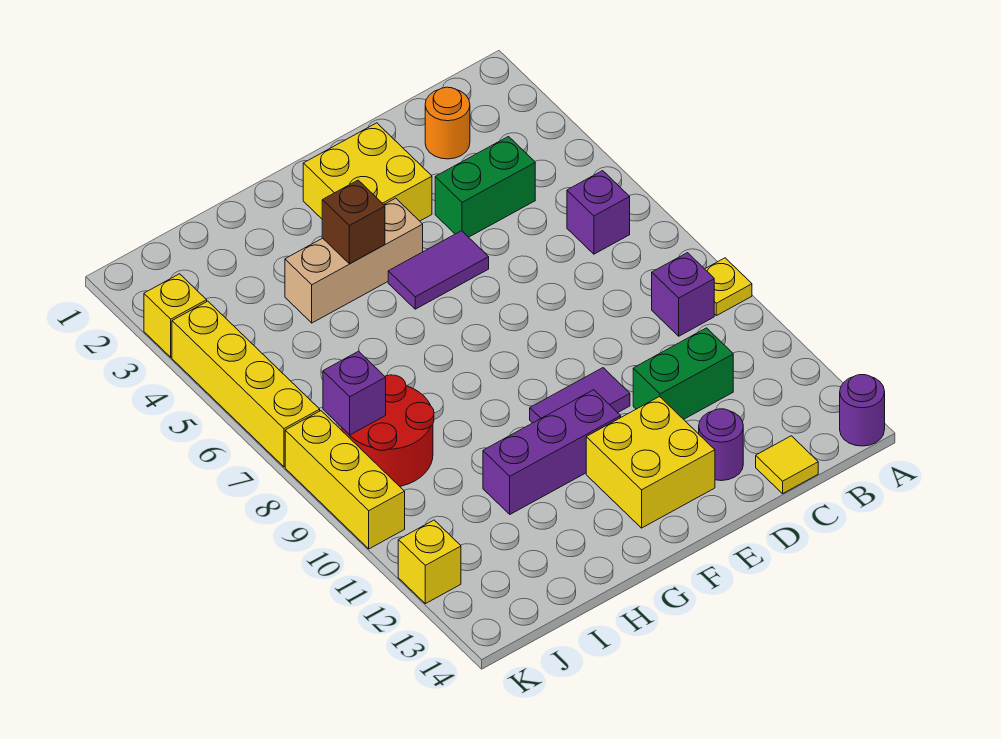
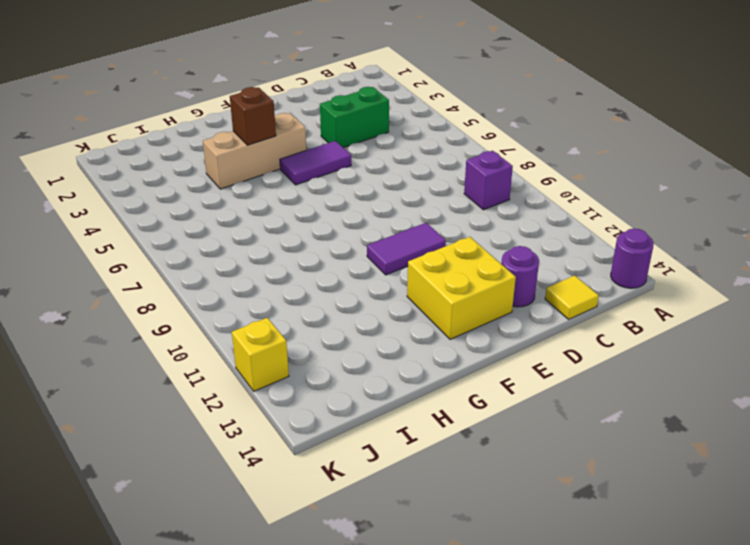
none -> yellow plate A9 level 1
none -> purple brick B6 level 1
none -> orange round brick C2 level 1

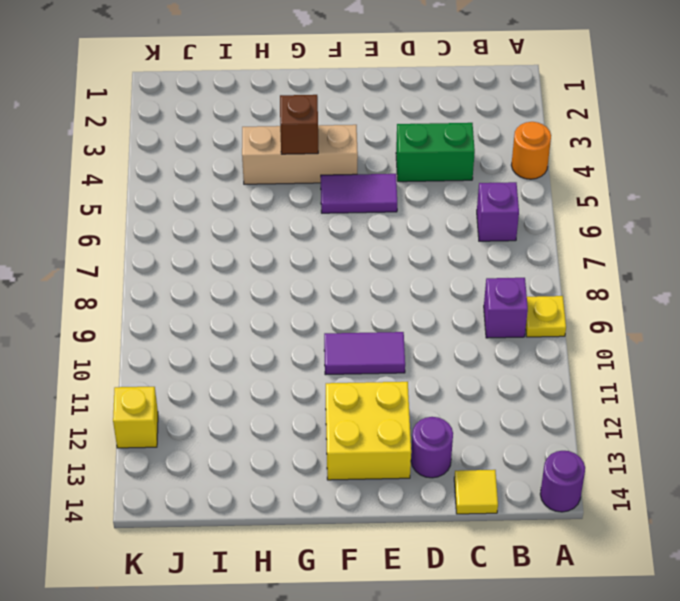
orange round brick A4 level 1 -> orange round brick C2 level 1
none -> green brick C11:D11 level 1
none -> yellow brick E2:F3 level 1
none -> purple brick F11:H11 level 1

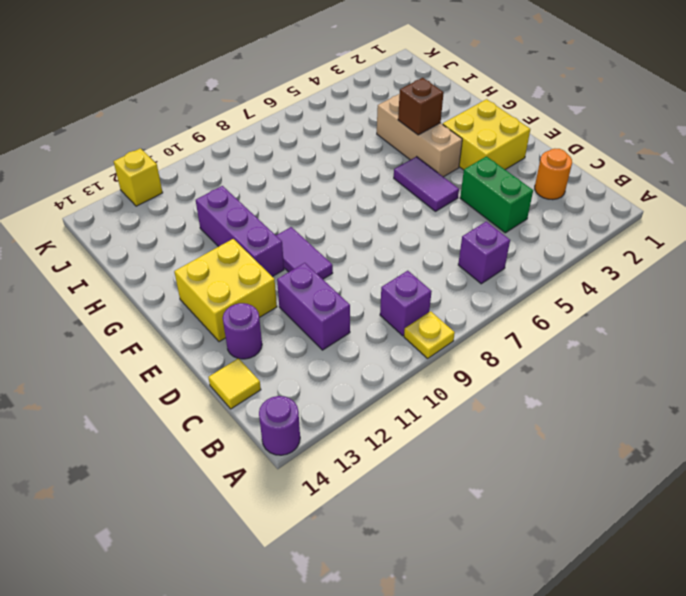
purple brick C11:D11 level 1 -> green brick C11:D11 level 1
none -> red round brick I8:J9 level 1
none -> yellow brick K3 level 1
none -> yellow brick K4:K7 level 1

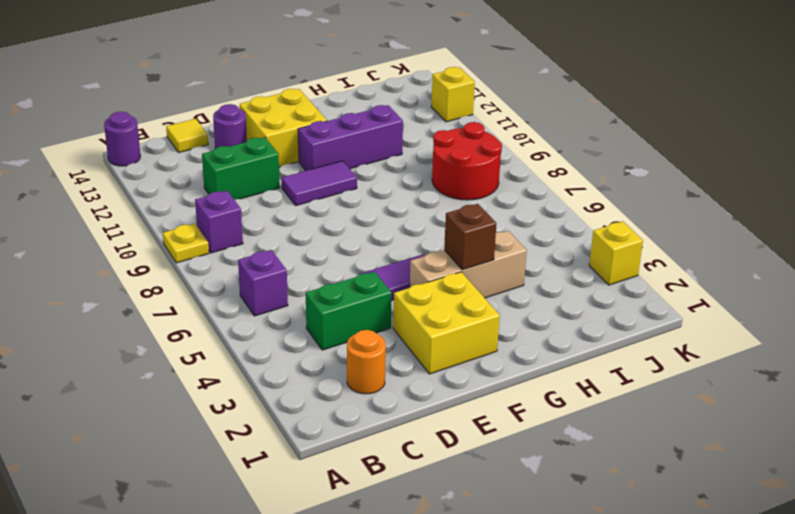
none -> yellow brick K4:K7 level 1
none -> yellow brick K8:K10 level 1
none -> purple brick J8 level 2

